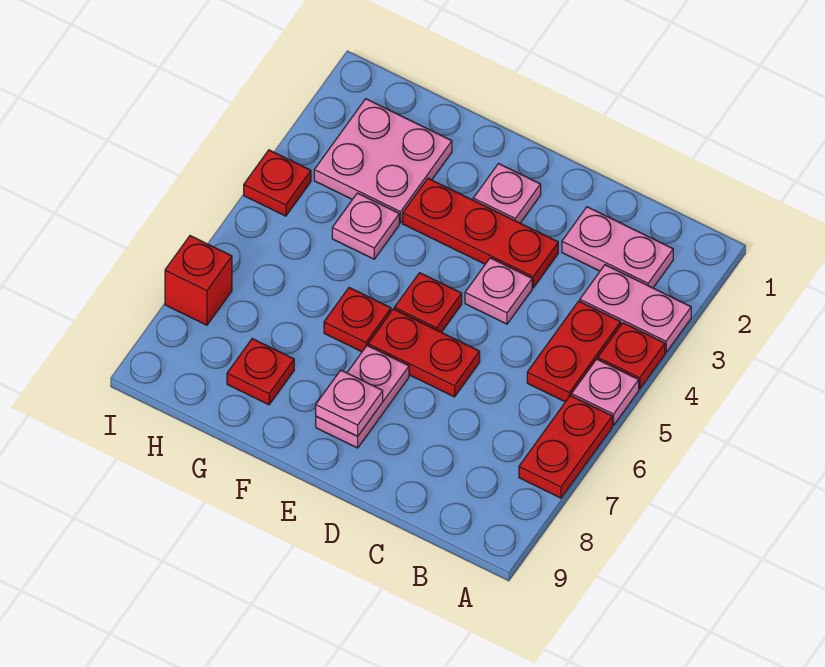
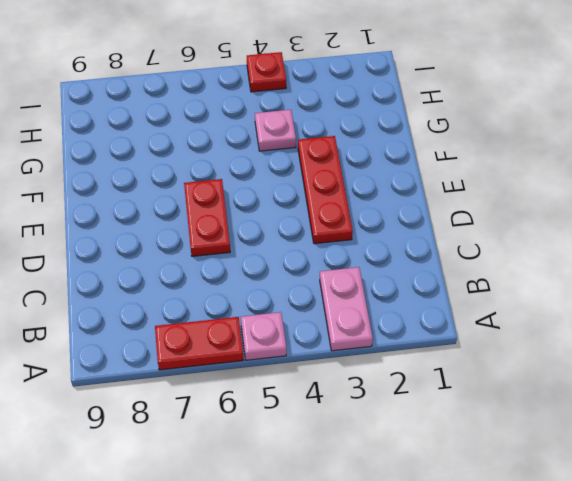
none -> red plate A4 level 1
none -> pink plate B2:C2 level 1
none -> red plate B4:B5 level 1

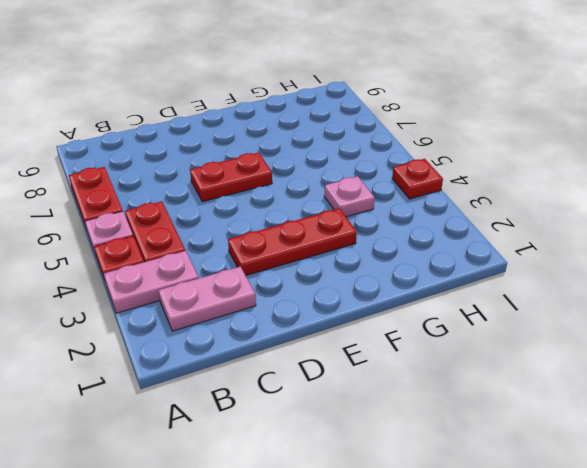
none -> pink plate D4 level 1
none -> pink plate E2 level 1
none -> red plate E5 level 1

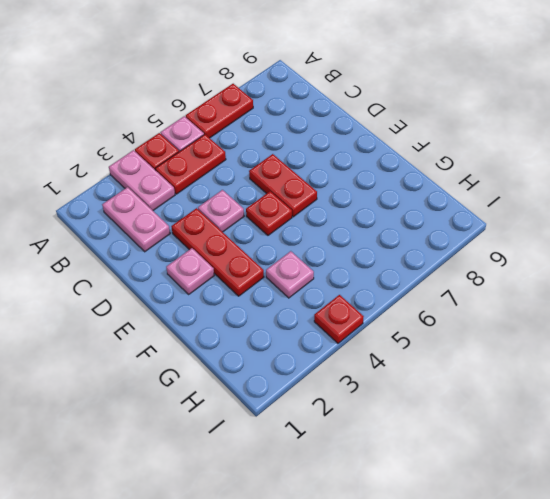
none -> pink plate E7:E8 level 1
none -> red plate F6 level 1
none -> pink plate G2:H3 level 1

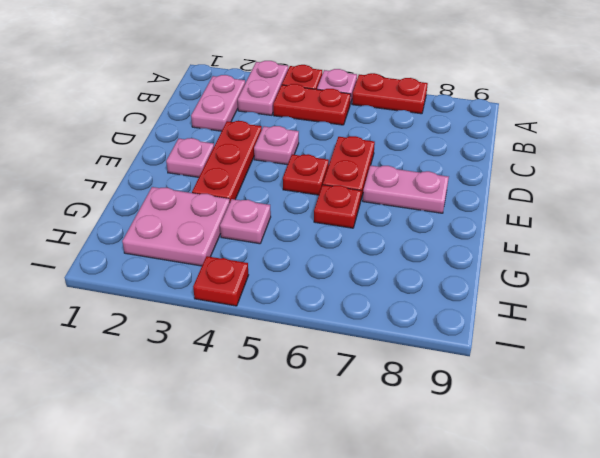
none -> red plate G8 level 1
none -> red brick I7 level 1
none -> pink plate E8 level 2

